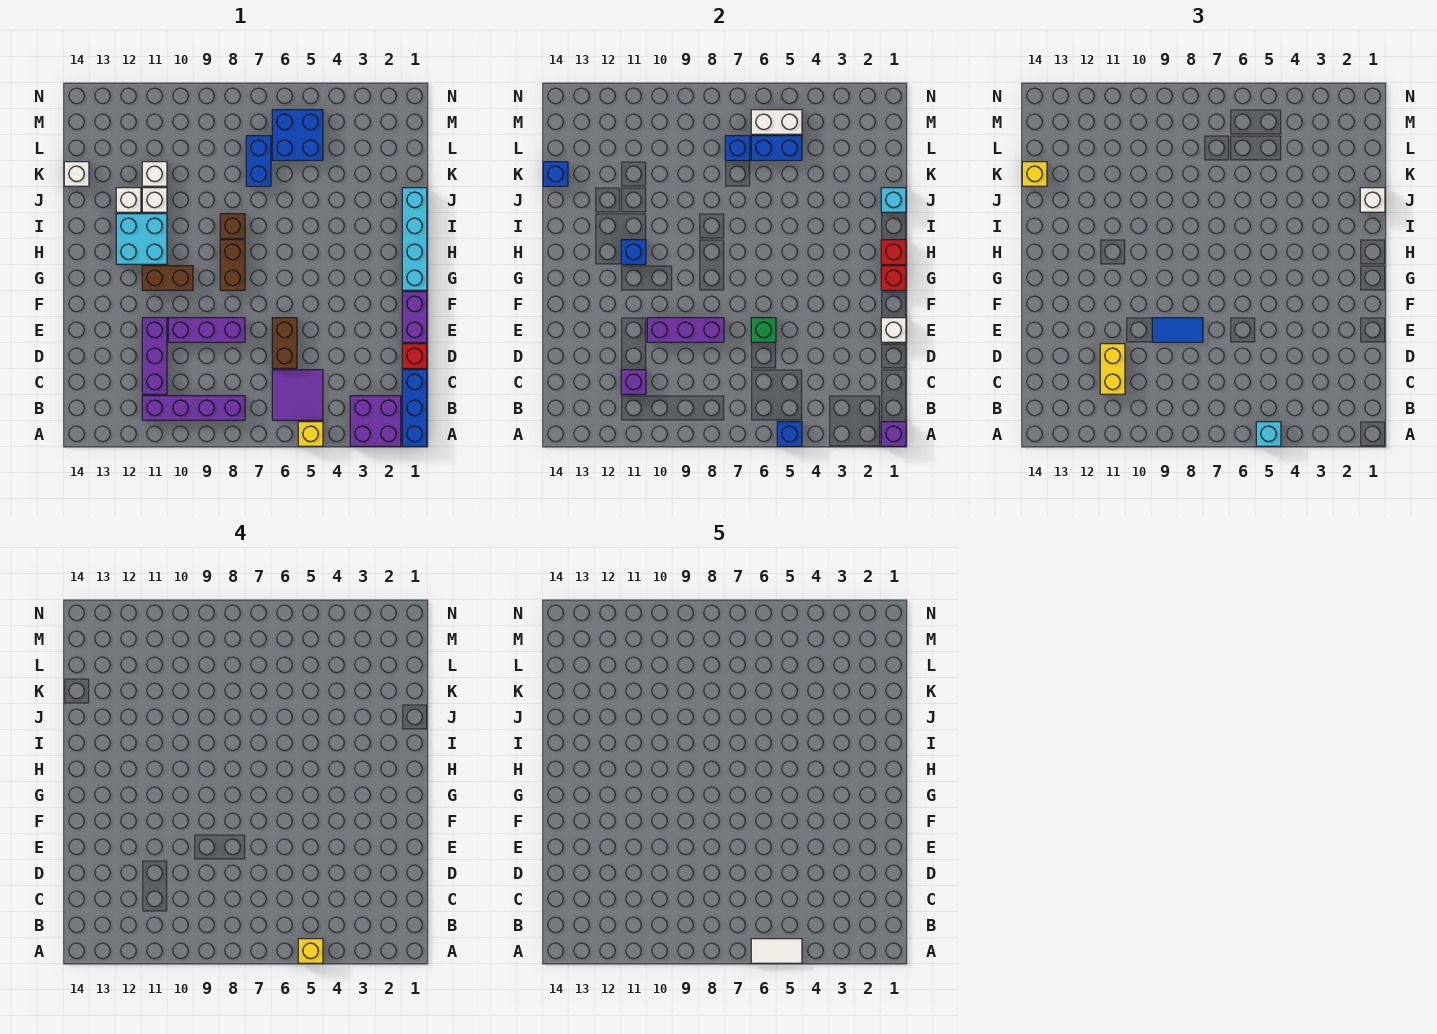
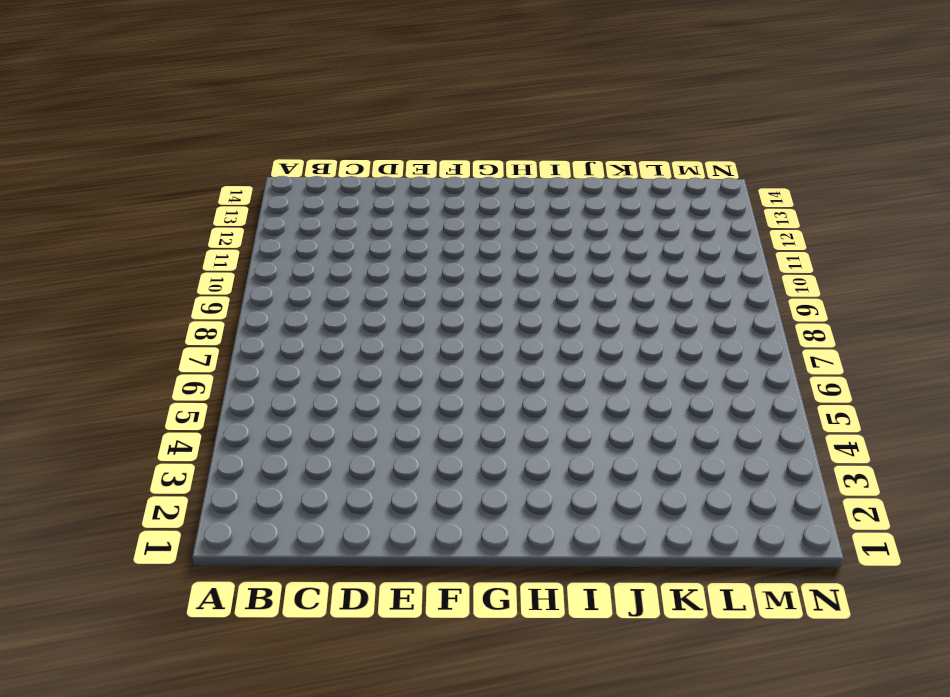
none -> blue brick A1:C1 level 1
none -> purple brick A2:B3 level 1
none -> yellow brick A5 level 1
none -> purple tile B5:C6 level 1

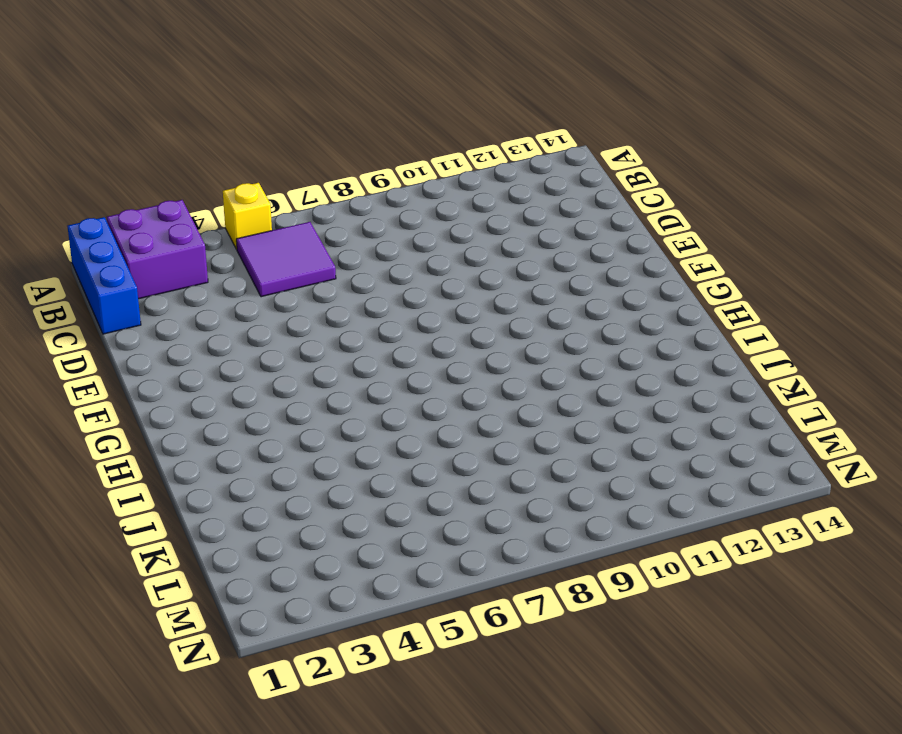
none -> purple brick B8:B11 level 1
none -> purple brick C11:E11 level 1
none -> red brick D1 level 1
none -> brown brick D6:E6 level 1

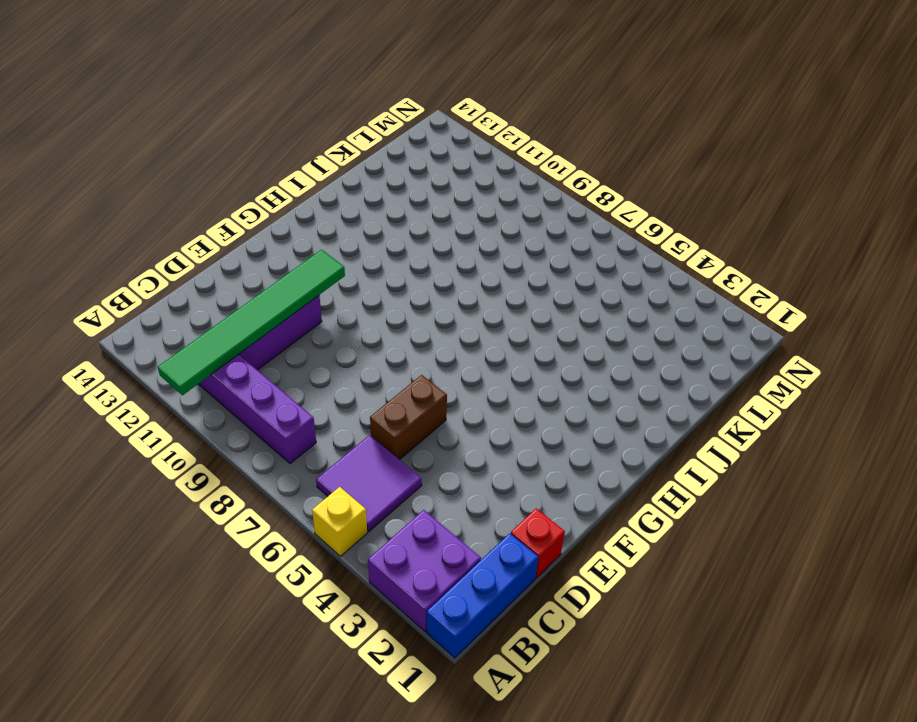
green tile A11:F11 level 2 -> purple brick C11 level 2
none -> purple brick E1:F1 level 1
none -> purple brick E8:E10 level 1
none -> cyan brick G1:J1 level 1
none -> brown brick G8:H8 level 1

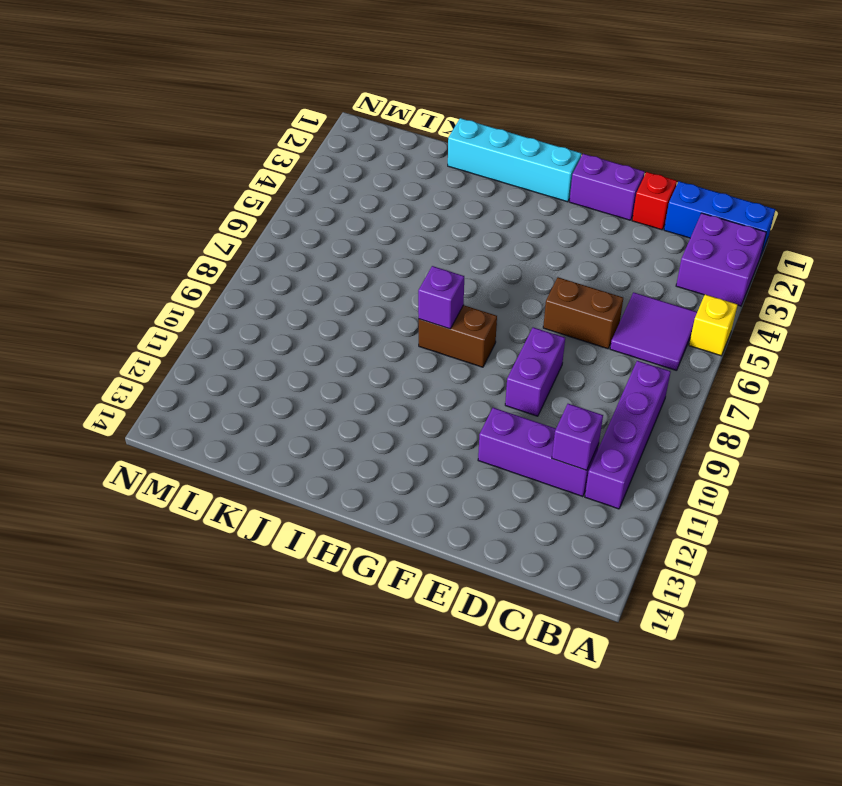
purple brick E8:E9 level 1 -> purple brick E8:E10 level 1
purple brick H8 level 2 -> purple brick A1 level 2
none -> brown brick G10:G11 level 1
none -> cyan brick H11:I12 level 1
none -> brown brick I8 level 1
none -> white brick J11 level 1

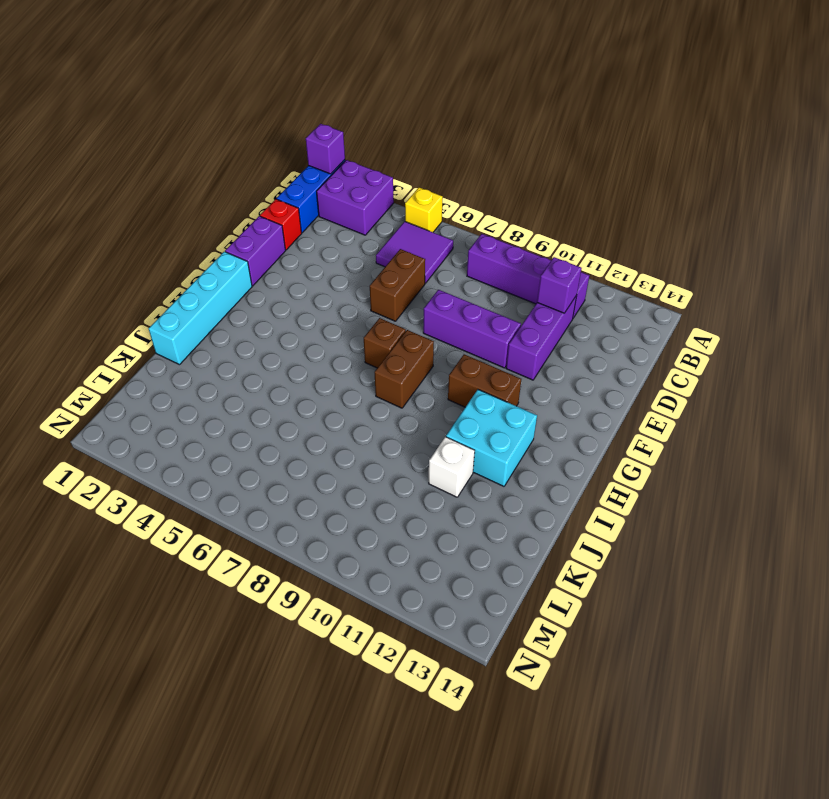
brown brick G7 level 1 -> brown brick I8 level 1
none -> white brick J12 level 1
none -> blue brick K7:L7 level 1
none -> white brick K11 level 1
none -> white brick K14 level 1

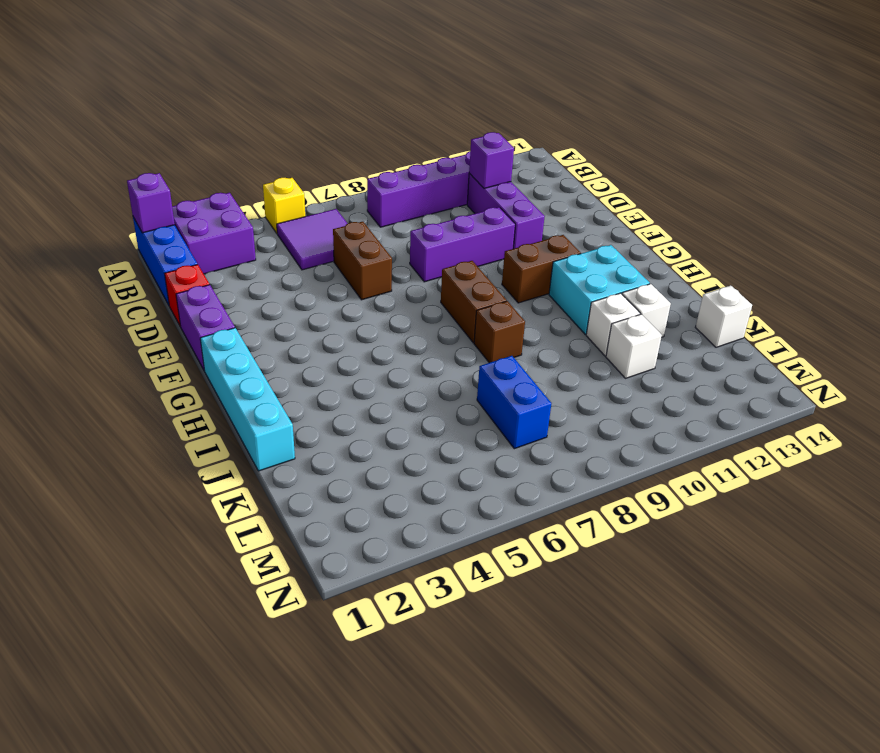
none -> blue brick L5:M6 level 1
none -> blue brick A5 level 2
none -> white brick E1 level 2
none -> green brick E6 level 2

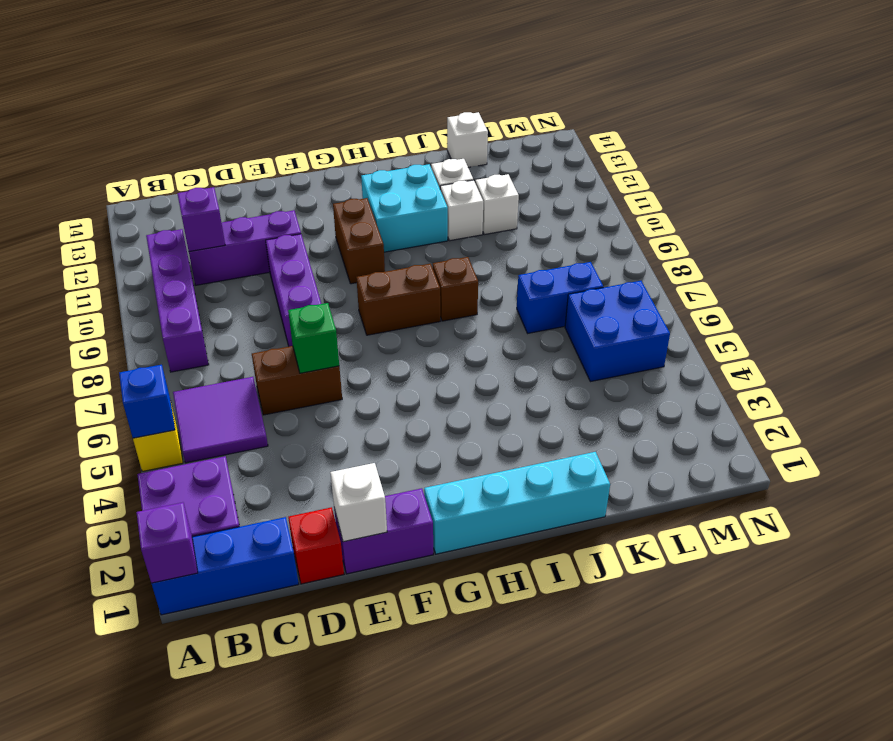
none -> purple brick E8:E10 level 2
none -> red brick G1 level 2
none -> red brick H1 level 2
none -> blue brick H11 level 2

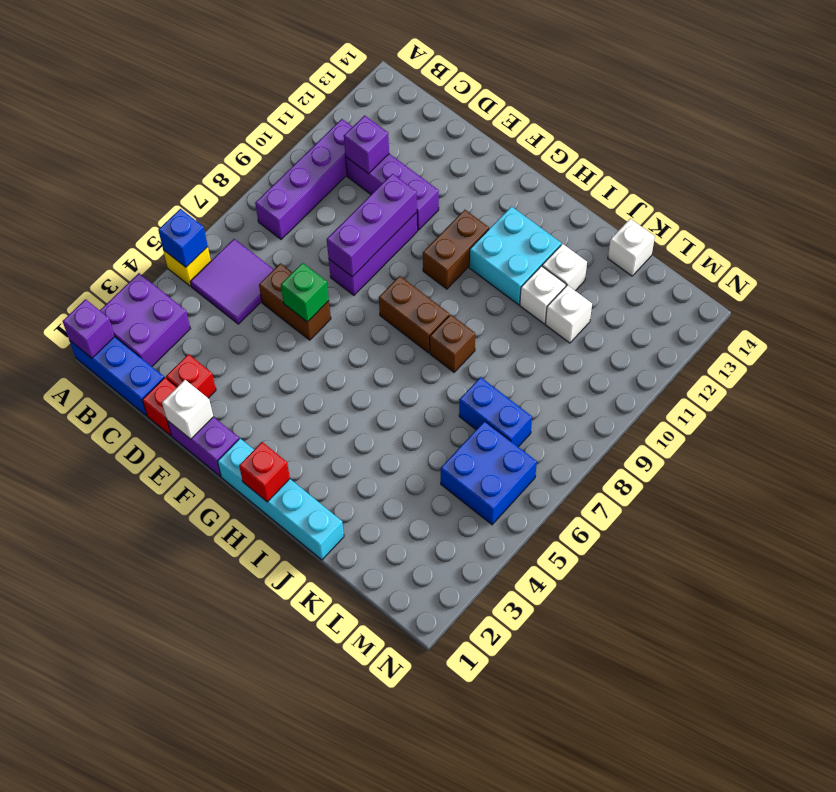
red brick D2 level 1 -> red brick G1 level 2
none -> blue brick H11 level 2
none -> cyan brick J1 level 2
none -> blue brick K14 level 2
none -> blue brick L5:L6 level 2

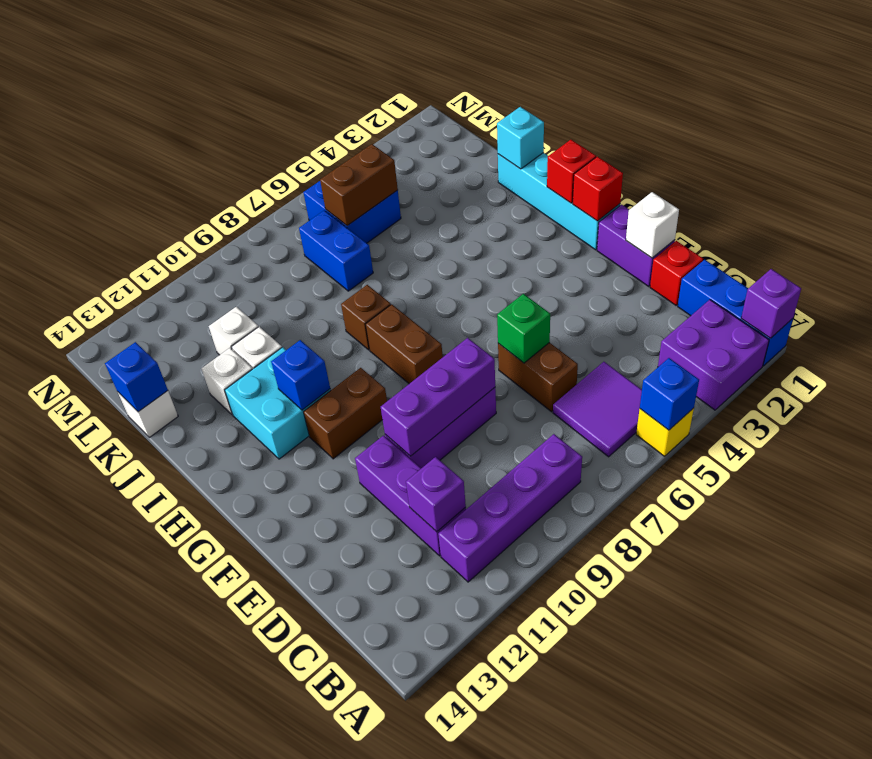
brown brick L5:L6 level 2 -> blue brick L5:L6 level 2
none -> blue brick L7 level 2
none -> white brick M5:M6 level 2
none -> cyan brick A5 level 3
none -> yellow brick C11:D11 level 3

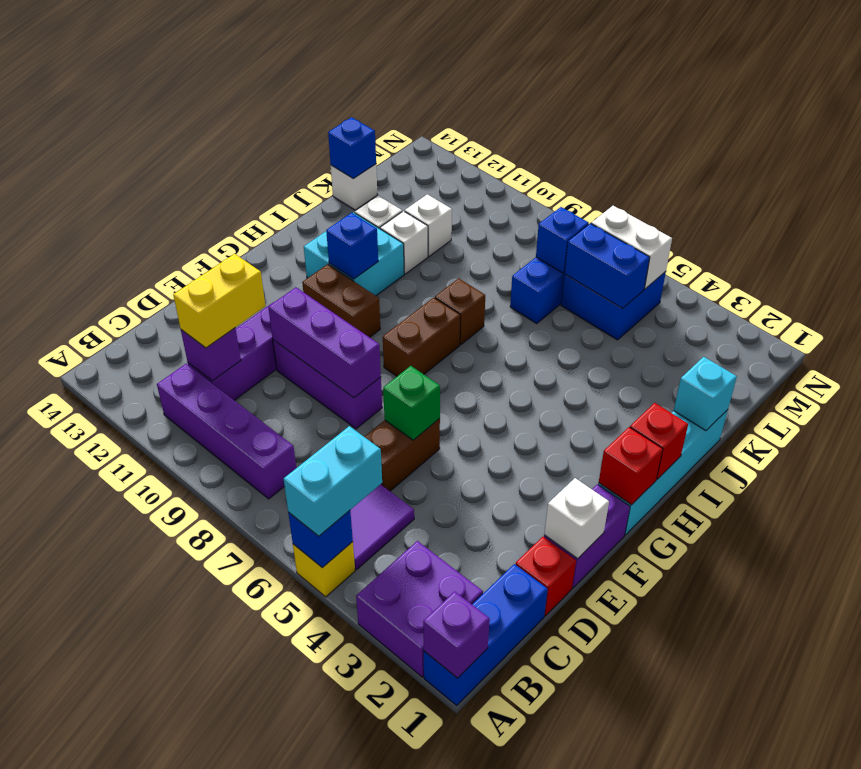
cyan brick A5:B5 level 3 -> cyan brick A5 level 3
none -> blue tile E8:E9 level 3
none -> white brick J1 level 3
none -> yellow brick K14 level 3
none -> yellow brick A5 level 4

